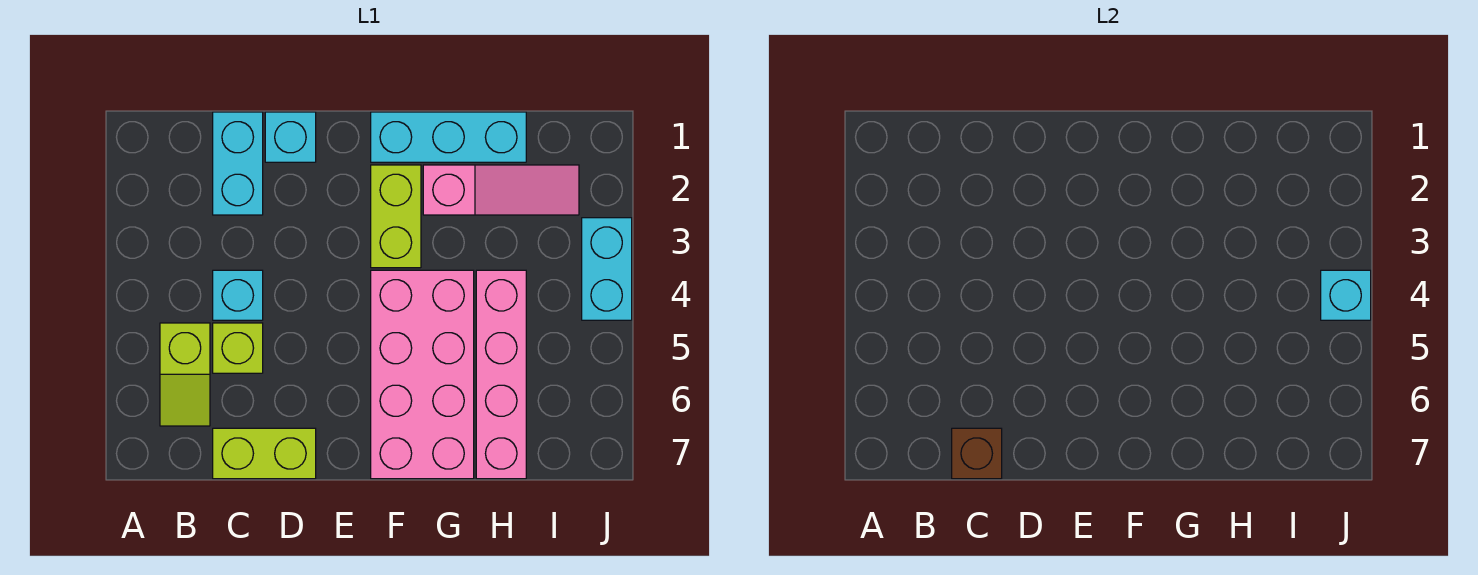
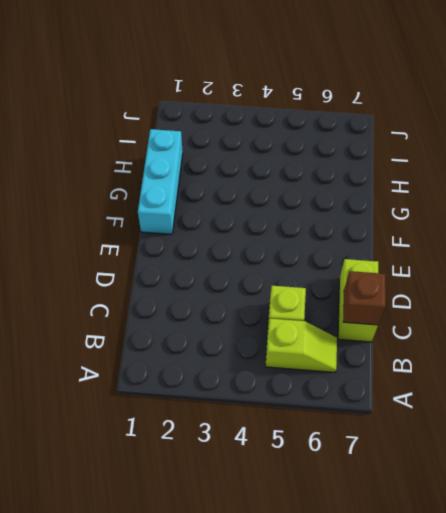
none -> cyan brick C1:C2 level 1
none -> cyan brick C4 level 1
none -> cyan brick D1 level 1

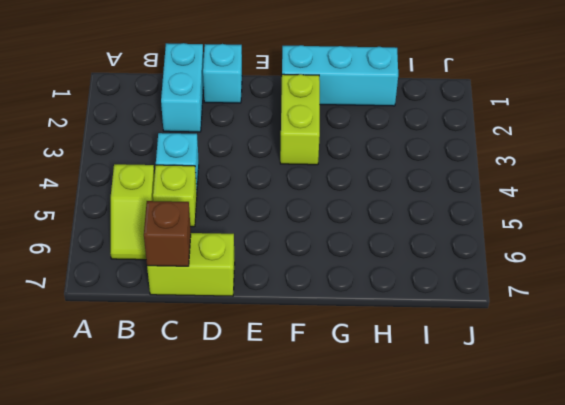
none -> pink brick F4:G7 level 1
none -> pink slope G2:I2 level 1 top G
none -> pink brick H4:H7 level 1

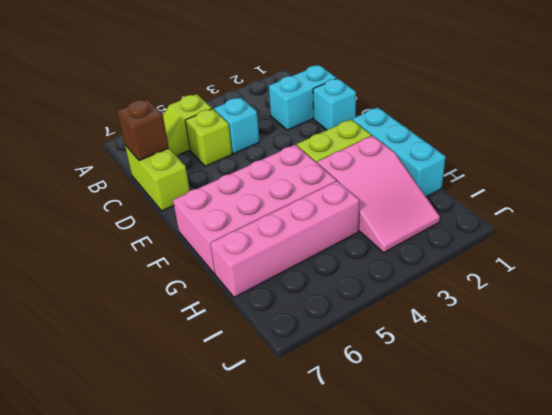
pink slope G2:I3 level 1 top G -> pink slope G2:I2 level 1 top G
none -> cyan brick J3:J4 level 1
none -> cyan brick J4 level 2

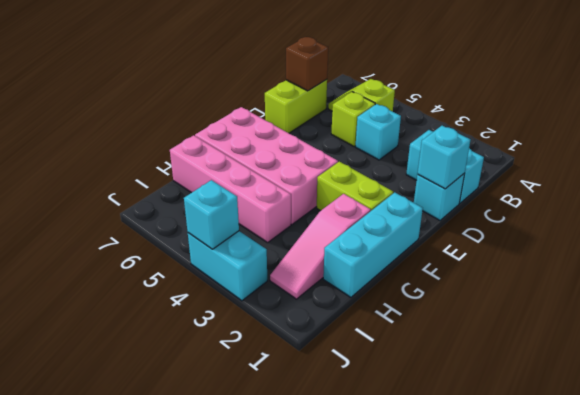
cyan brick D1 level 2 -> none

